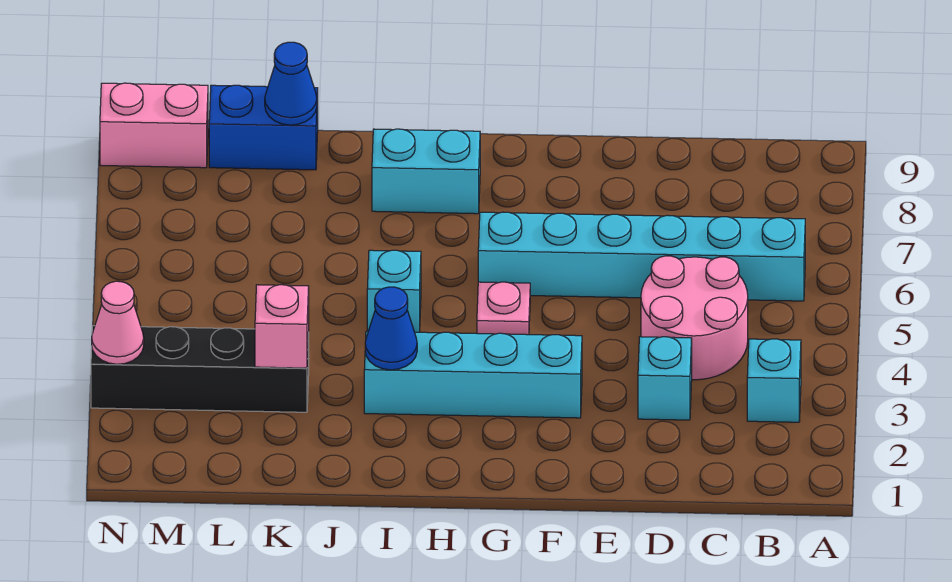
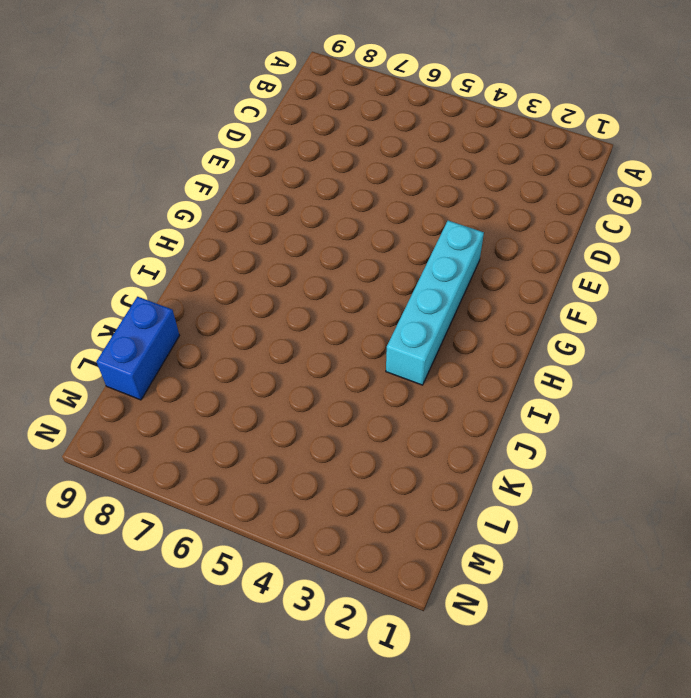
none -> cyan brick B3 level 1
none -> cyan brick B6:G6 level 1
none -> pink round brick C4:D5 level 1

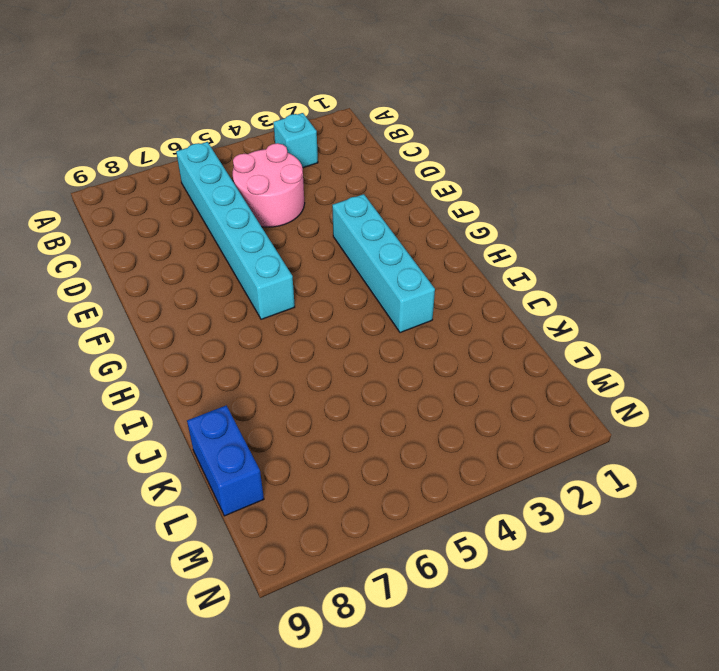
none -> cyan brick D3 level 1
none -> pink plate G5 level 1
none -> cyan brick H8:I8 level 1

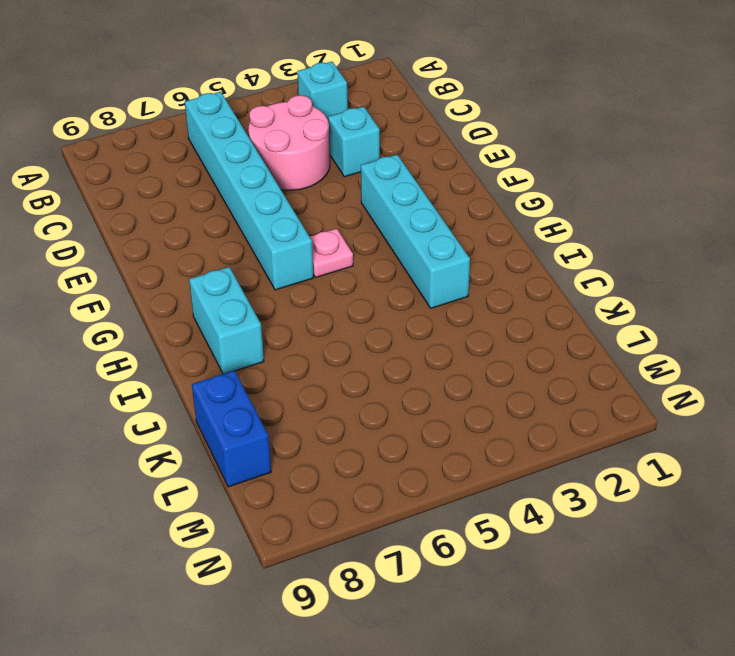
none -> cyan brick I5 level 1
none -> black brick K3:N3 level 1
none -> pink brick M9:N9 level 1

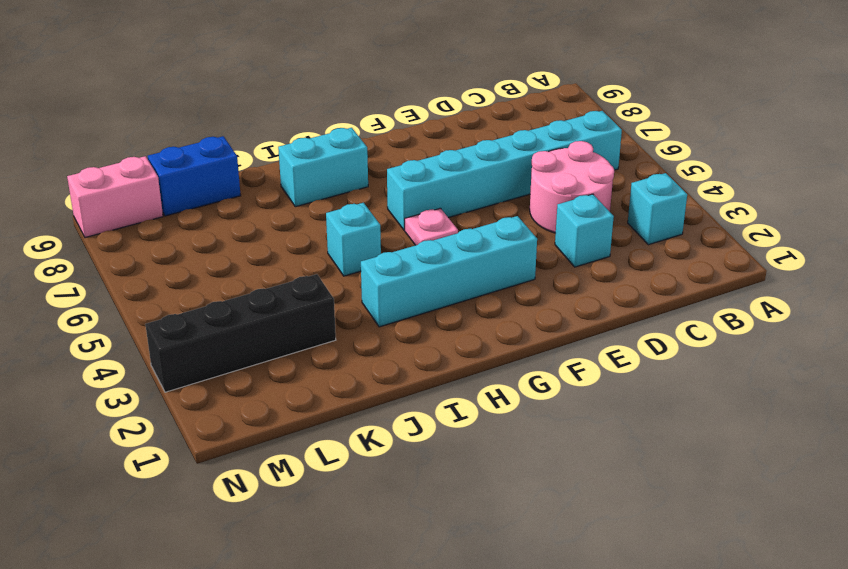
none -> blue cone I3 level 2
none -> pink brick K3 level 2
none -> blue cone K9 level 2

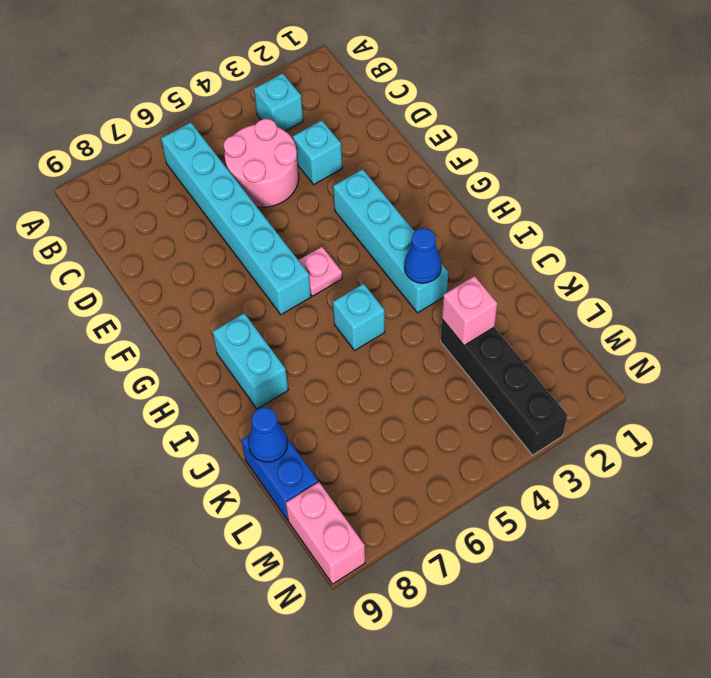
none -> pink cone N3 level 2

